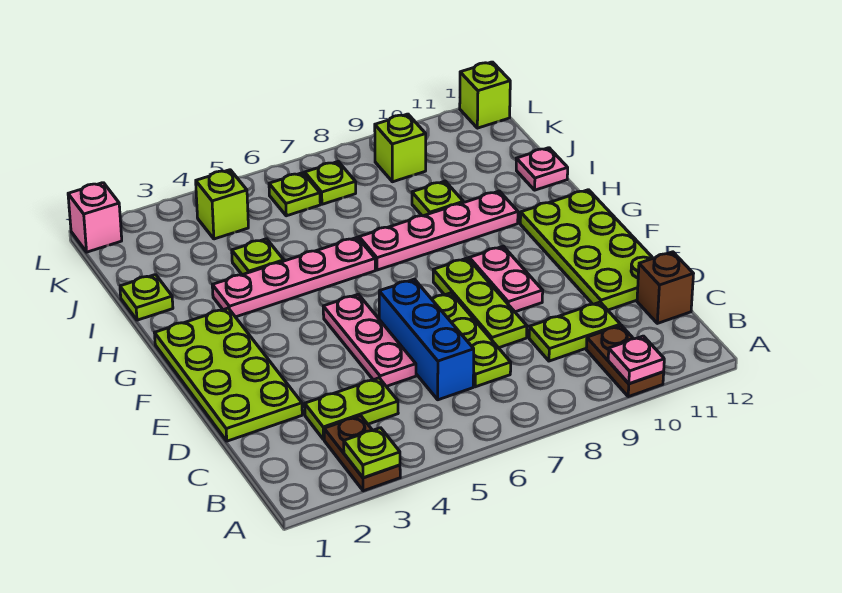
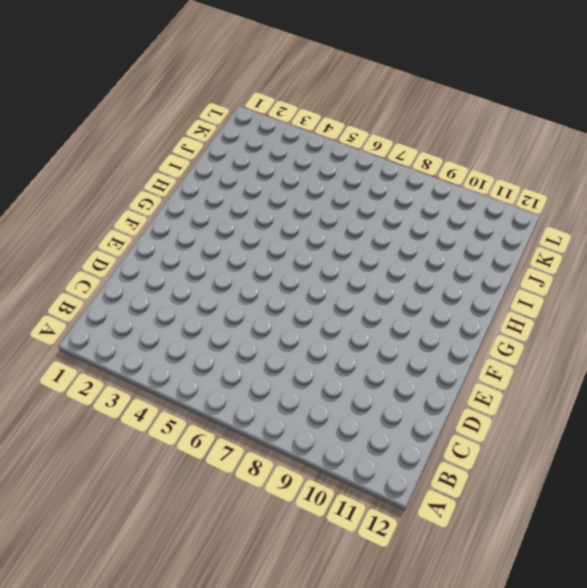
none -> brown plate A3:B3 level 1
none -> brown plate A10:B10 level 1
none -> lime plate C3:C4 level 1

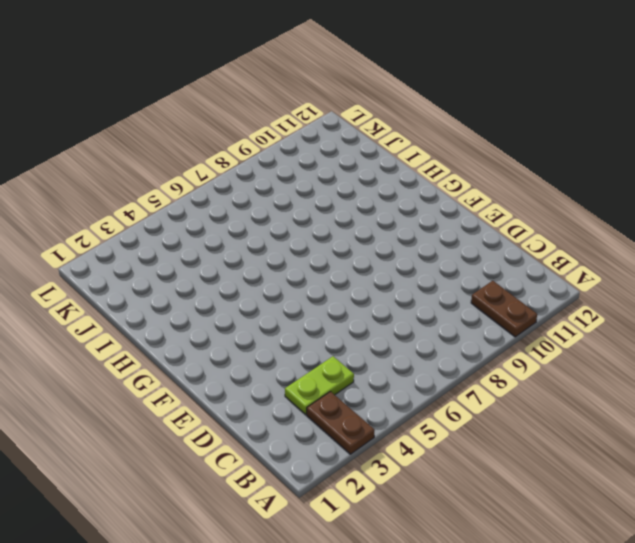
none -> blue brick C6:E6 level 1
none -> lime plate C7:E7 level 1
none -> lime plate C9:C10 level 1

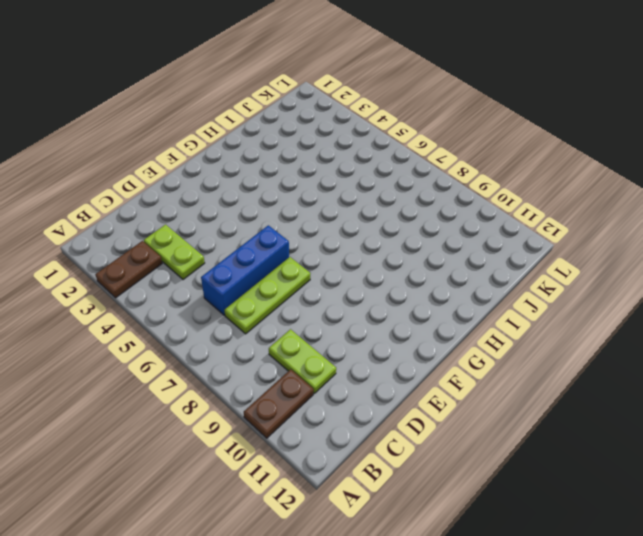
none -> brown brick C12 level 1
none -> lime plate D1:G2 level 1
none -> pink plate D5:F5 level 1

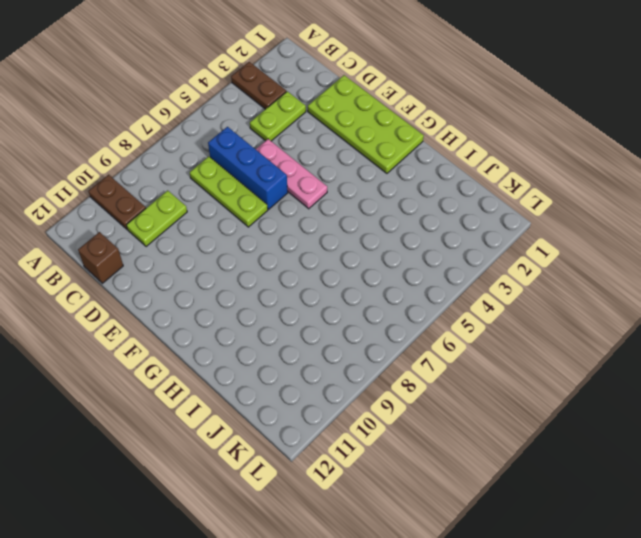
none -> lime plate D8:F8 level 1
none -> lime plate D11:G12 level 1
none -> pink plate E9:F9 level 1

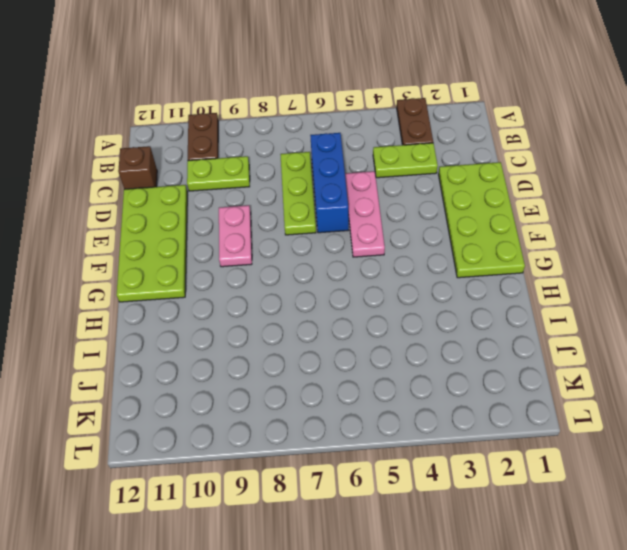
none -> lime plate D8:F8 level 1
none -> pink plate H3:H6 level 1
none -> pink plate H7:H10 level 1

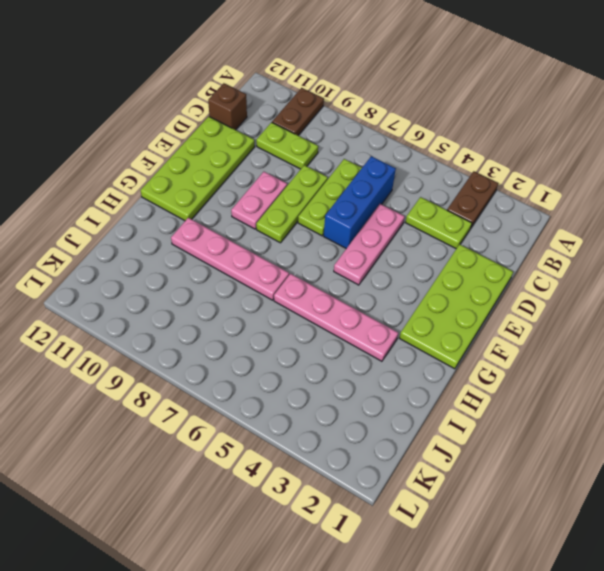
none -> lime plate I1 level 1
none -> lime plate I4 level 1
none -> lime plate I9 level 1

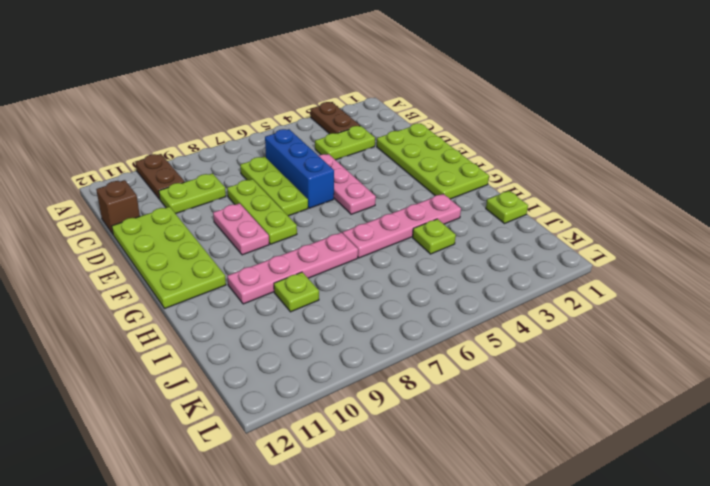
none -> pink plate I12 level 1
none -> lime brick K4 level 1
none -> lime plate K6 level 1

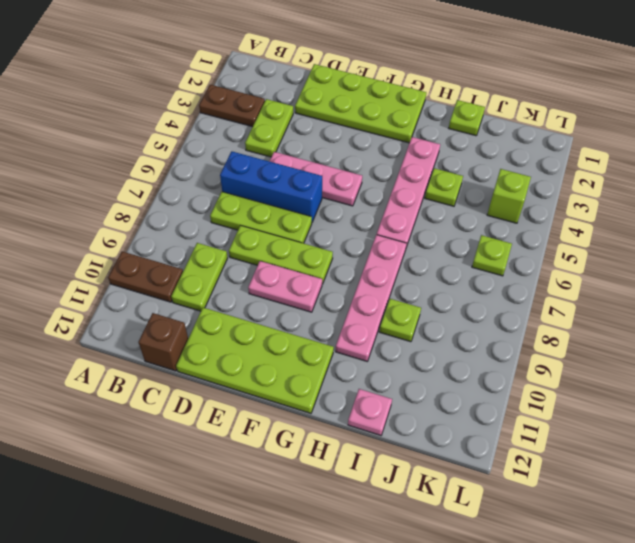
none -> lime plate K7 level 1
none -> lime brick K9 level 1
none -> pink brick L1 level 1

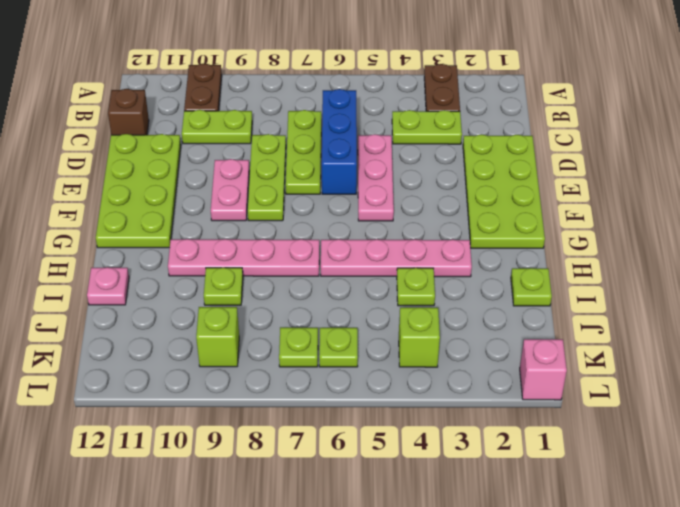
none -> lime brick L12 level 1
none -> lime plate A3 level 2
none -> pink plate A10 level 2

